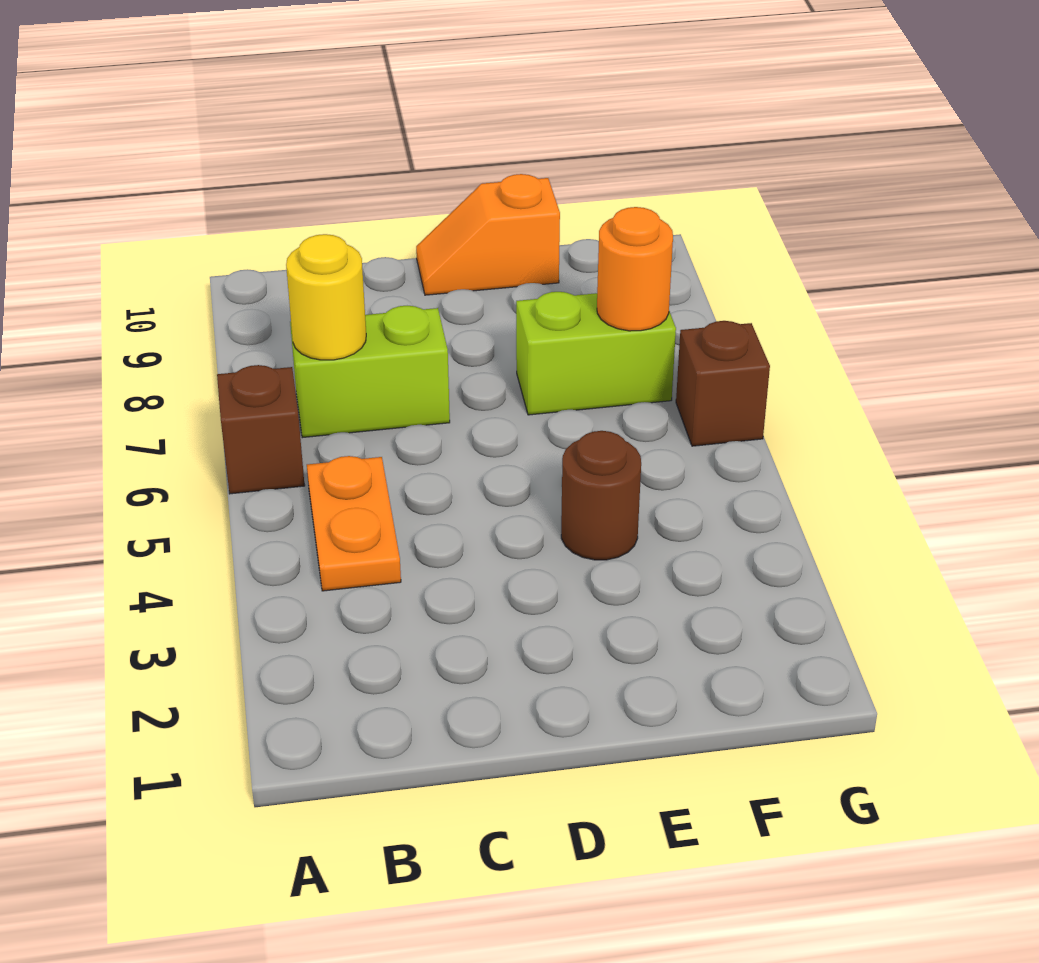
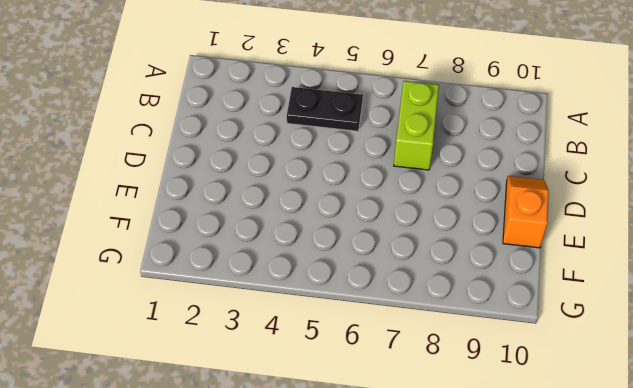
black plate B4:B5 level 1 -> orange plate B4:B5 level 1
none -> brown brick A6 level 1
none -> brown round brick E4 level 1

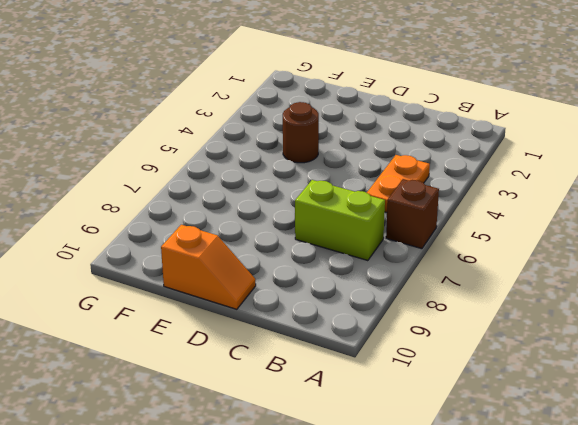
none -> lime brick E7:F7 level 1
none -> brown brick G6 level 1

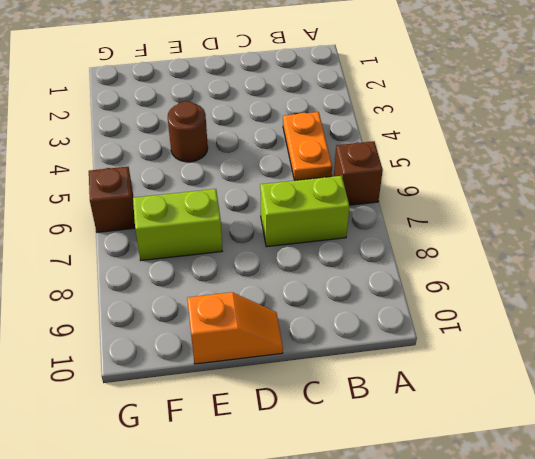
none -> yellow round brick B7 level 2
none -> orange round brick F7 level 2

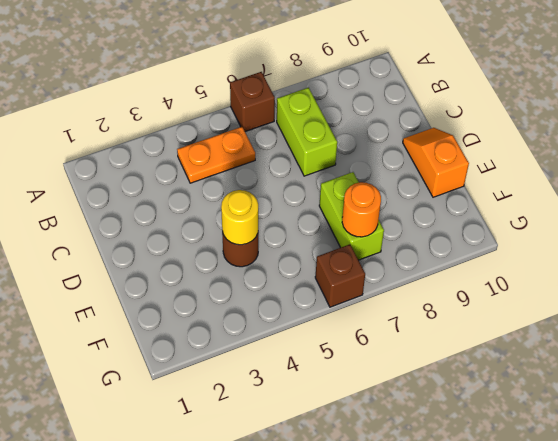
yellow round brick E4 level 2 -> yellow round brick B7 level 2

